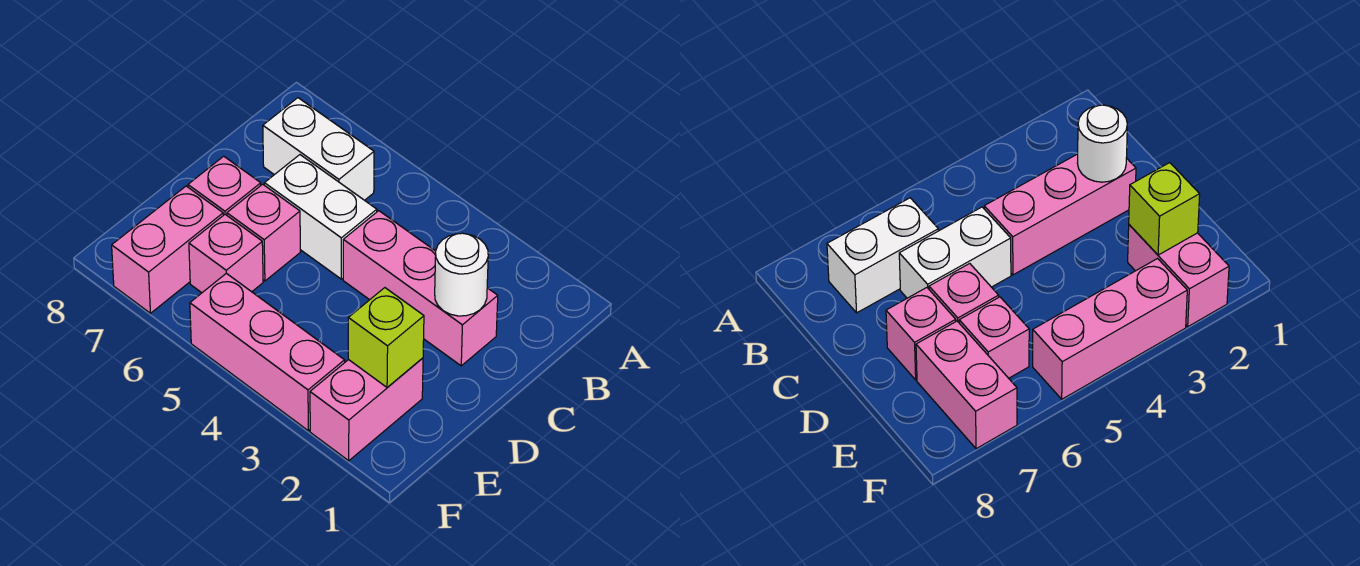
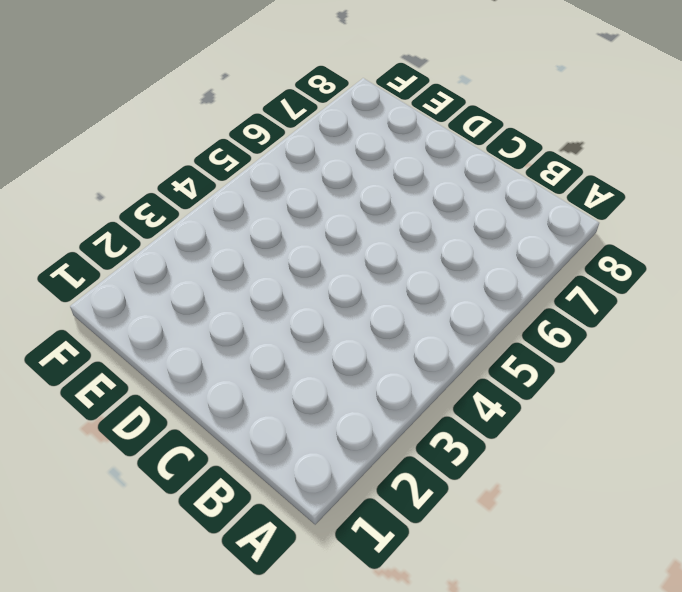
none -> white brick B6:B7 level 1
none -> pink brick C2:C4 level 1

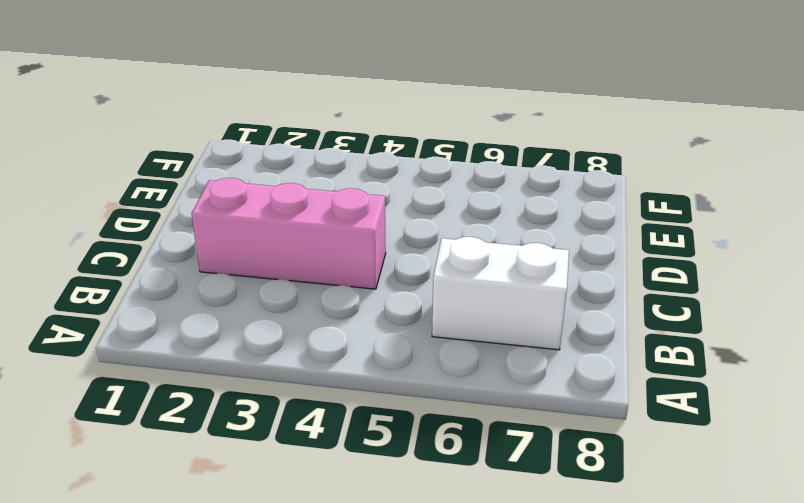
none -> white brick C5:C6 level 1
none -> pink brick D6 level 1

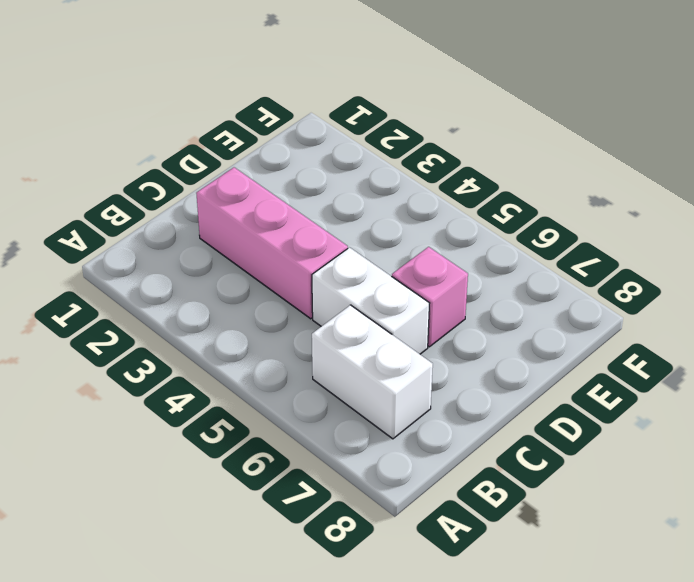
none -> pink brick D7 level 1
none -> pink brick E2:F2 level 1

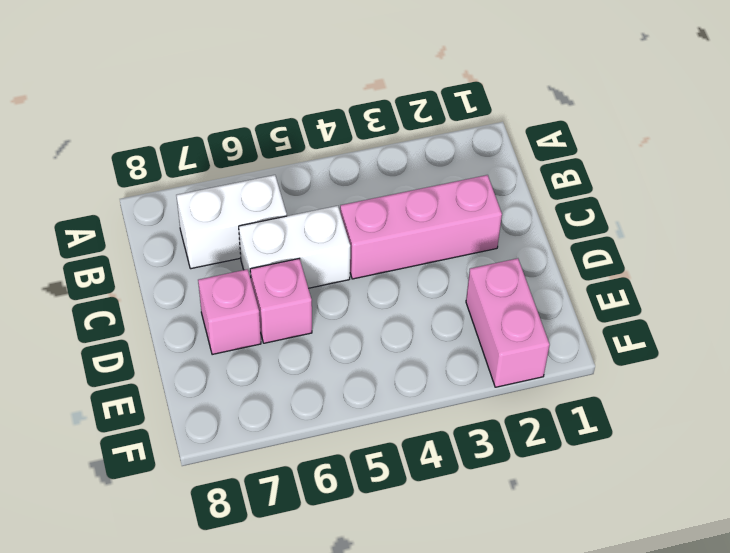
none -> pink brick E6 level 1
none -> pink brick E7:F7 level 1

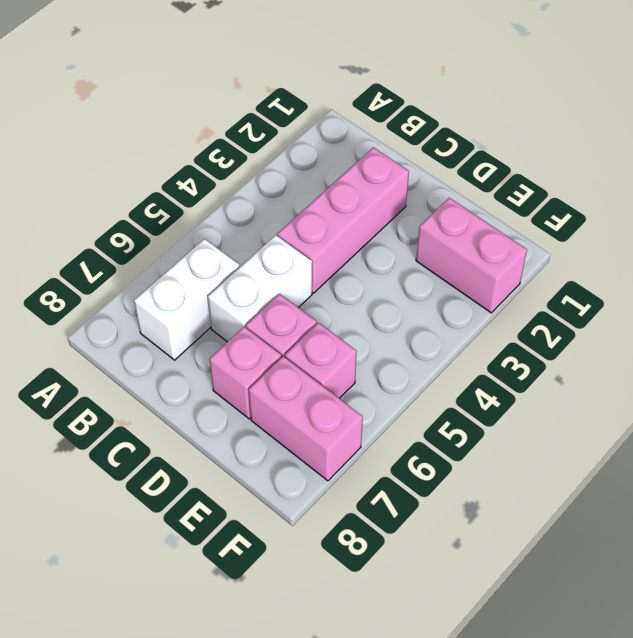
none -> pink brick F3:F5 level 1
none -> white round brick C2 level 2

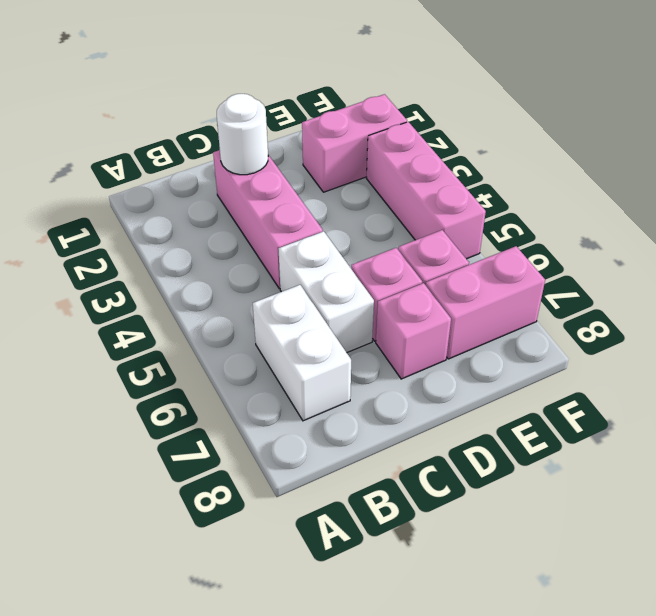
none -> lime brick E2 level 2

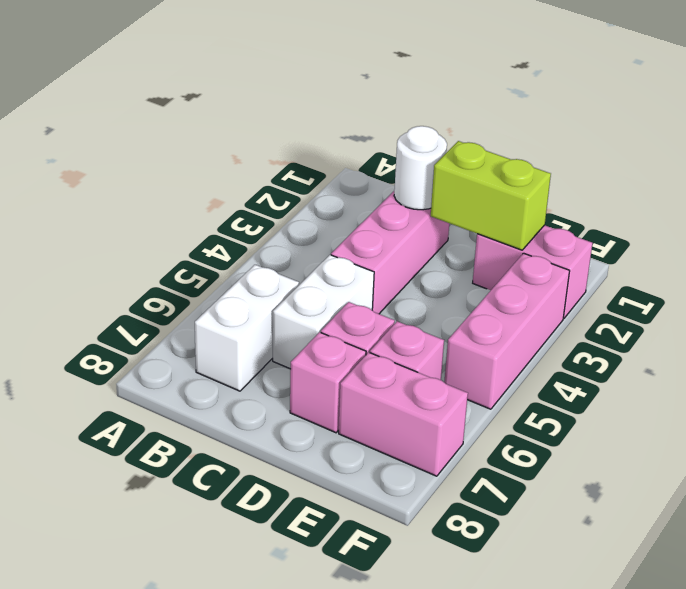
lime brick D2:E2 level 2 -> lime brick E2 level 2

